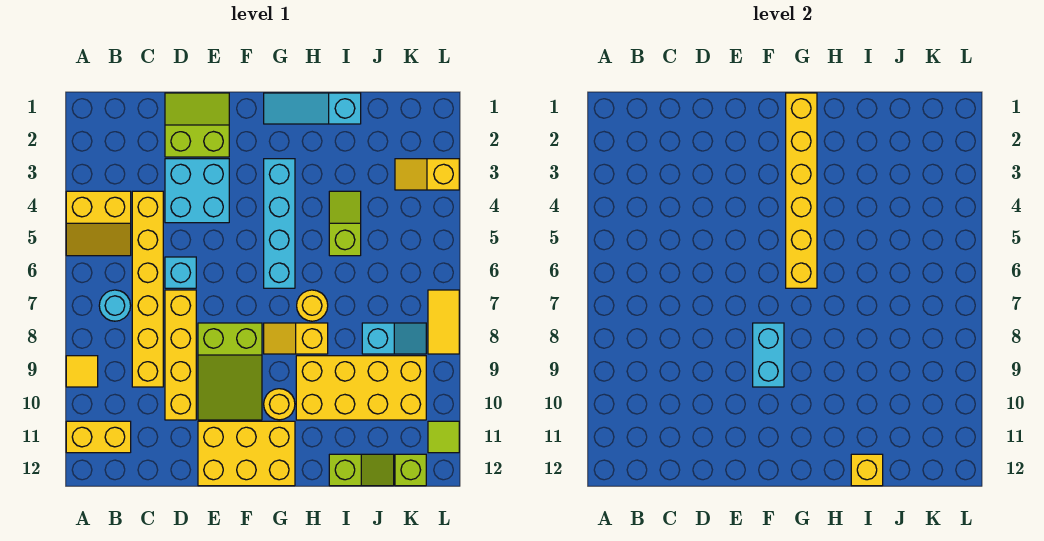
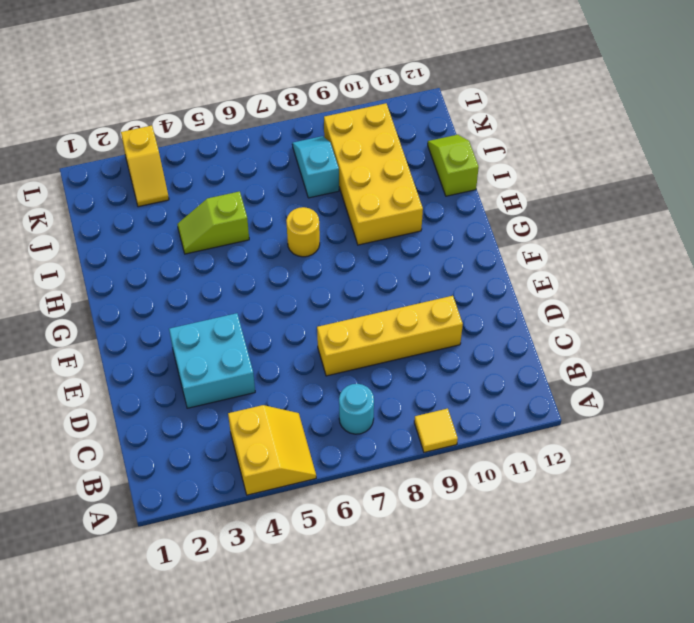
none -> yellow brick A11:B11 level 1
none -> yellow brick C4:C9 level 1
none -> lime slope D1:E2 level 1 top 2

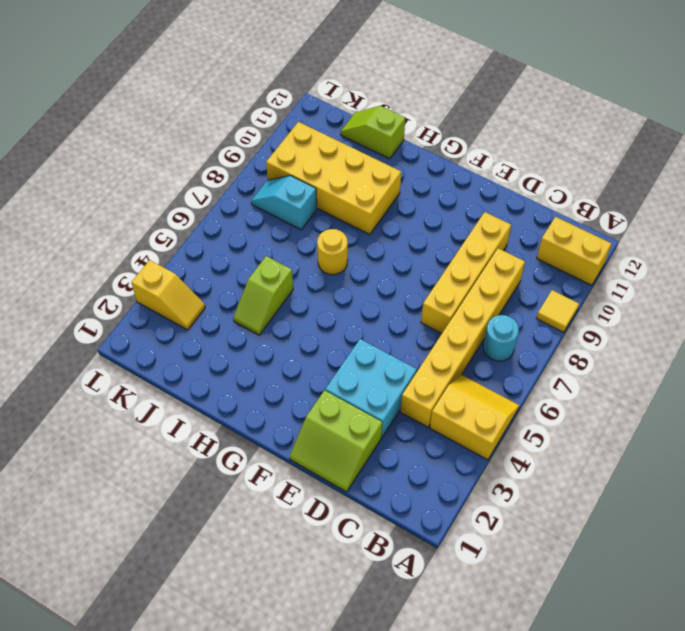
none -> cyan brick D6 level 1
none -> lime slope E8:F10 level 1 top 8
none -> yellow brick E11:G12 level 1

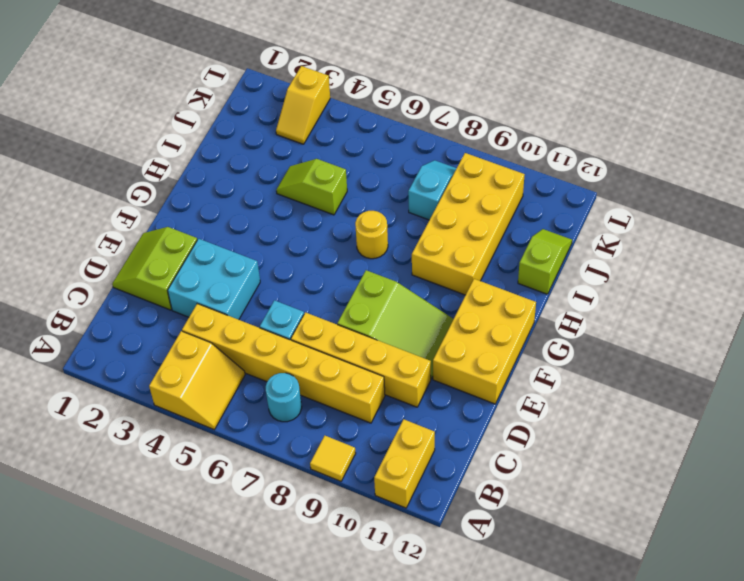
none -> cyan slope G1:I1 level 1 top I
none -> cyan brick G3:G6 level 1
none -> yellow slope G8:H8 level 1 top H

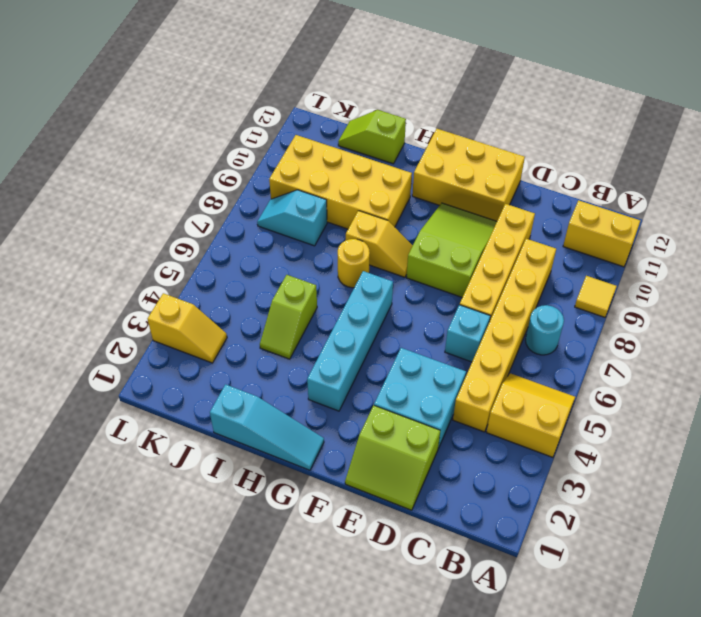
none -> yellow round brick G10 level 1
none -> lime brick K12 level 1
none -> yellow tile L7:L8 level 1

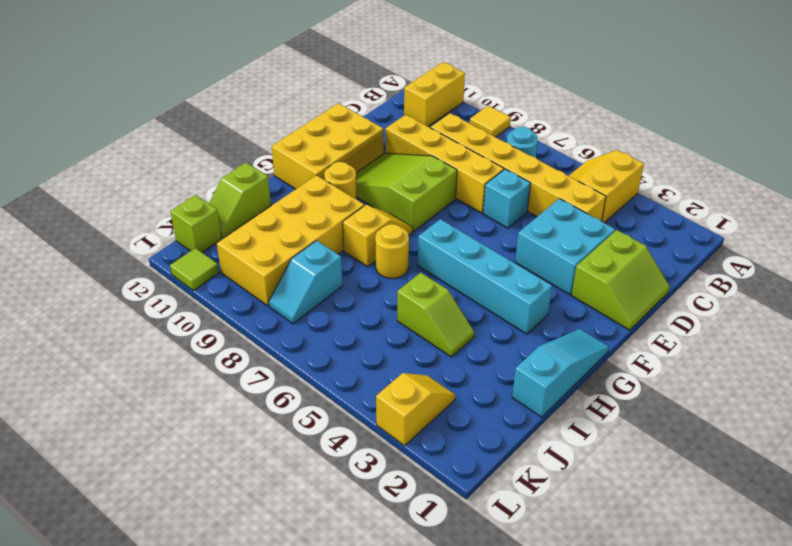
none -> yellow tile L7:L8 level 1
none -> cyan brick F8:F9 level 2
none -> yellow brick G1:G6 level 2

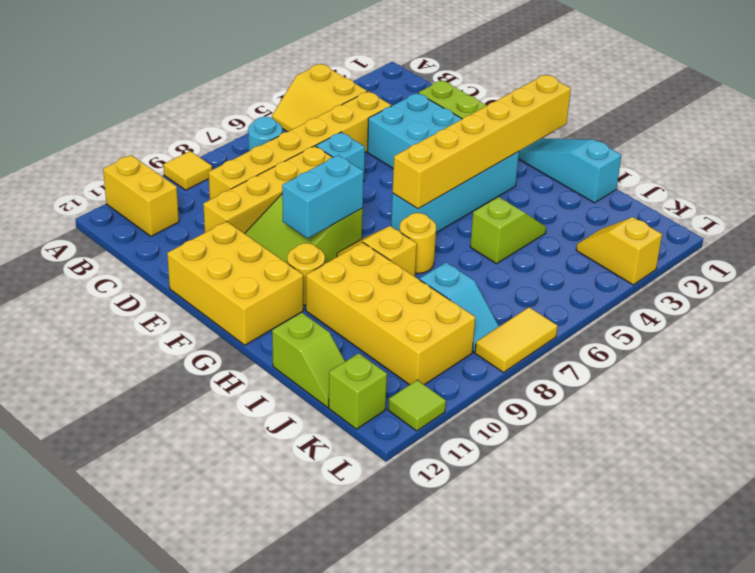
none -> yellow brick I12 level 2

